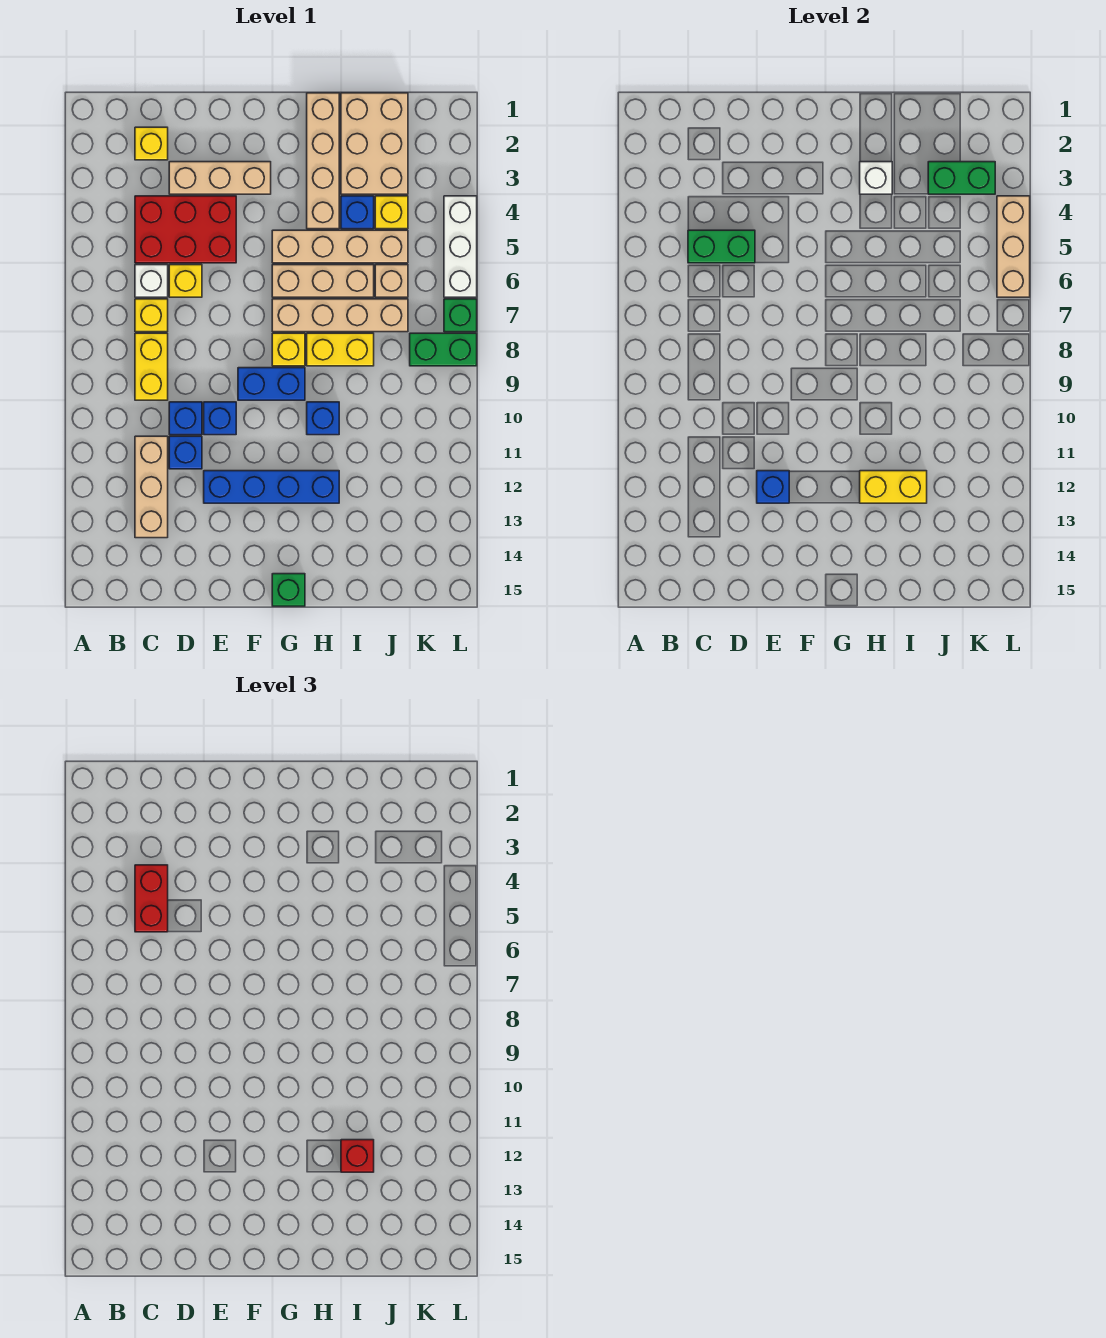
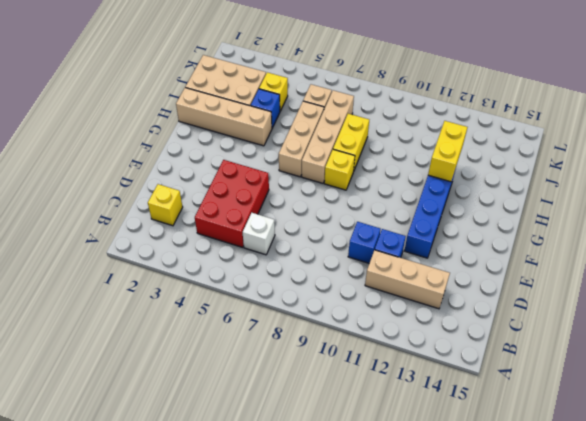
none -> yellow brick C7 level 1
none -> yellow brick C8:C9 level 1
none -> tan brick D3:F3 level 1
none -> yellow brick D6 level 1

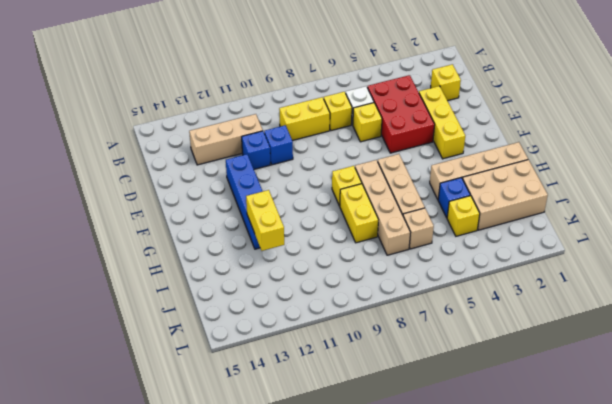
yellow brick D3:F3 level 1 -> tan brick D3:F3 level 1
none -> blue brick E10 level 1
none -> blue brick F9:G9 level 1
none -> tan brick G5:J5 level 1
none -> green brick G15 level 1

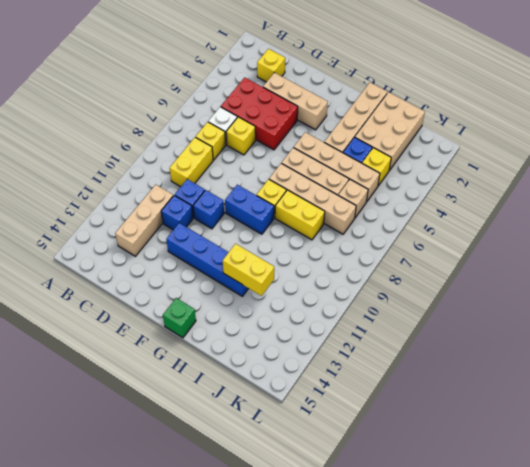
none -> blue brick H10 level 1
none -> green brick K8:L8 level 1
none -> white brick L4:L6 level 1
none -> green brick L7 level 1

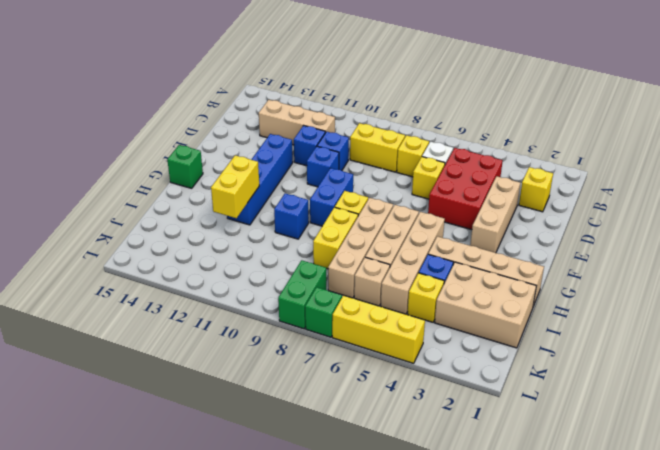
yellow brick L4:L6 level 1 -> white brick L4:L6 level 1
none -> green brick C5:D5 level 2
none -> blue brick E12 level 2
none -> white brick H3 level 2
none -> green brick J3:K3 level 2

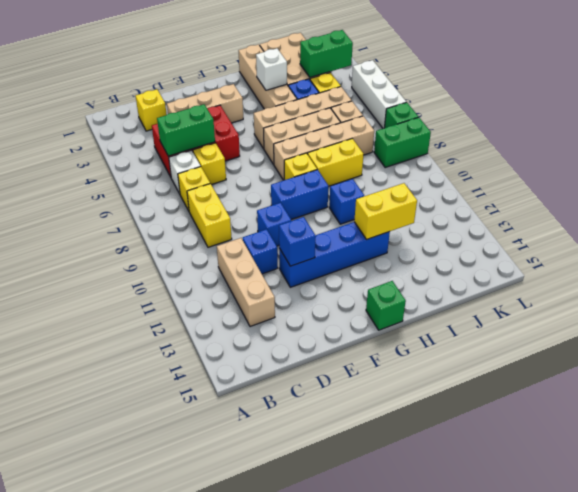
none -> blue brick D10 level 1
none -> tan brick L4:L6 level 2
none -> red brick C4:C5 level 3
none -> red brick I12 level 3

